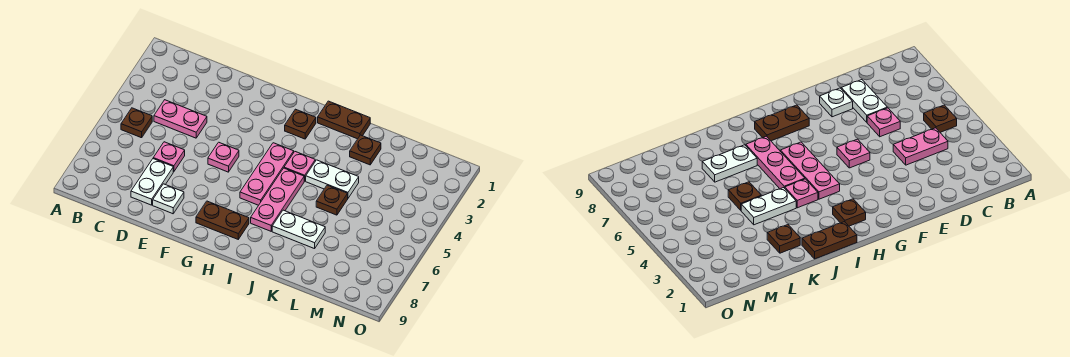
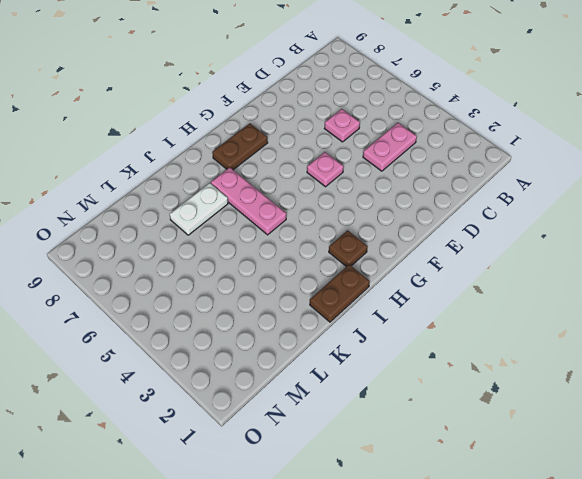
none -> brown plate B5 level 1
none -> white plate D7:D8 level 1
none -> white plate E8 level 1

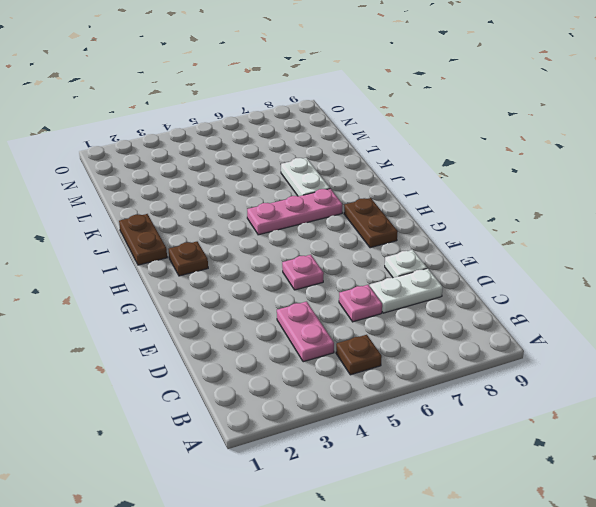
none -> pink plate H4:H6 level 1
none -> pink plate I4 level 1
none -> white plate J4:K4 level 1

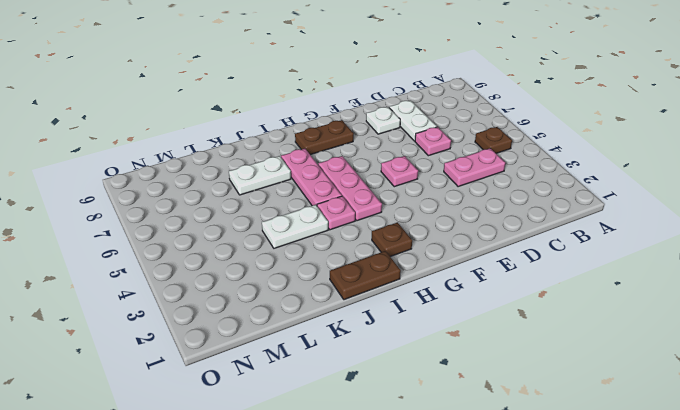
none -> brown plate K2 level 1
none -> brown plate K5 level 1

